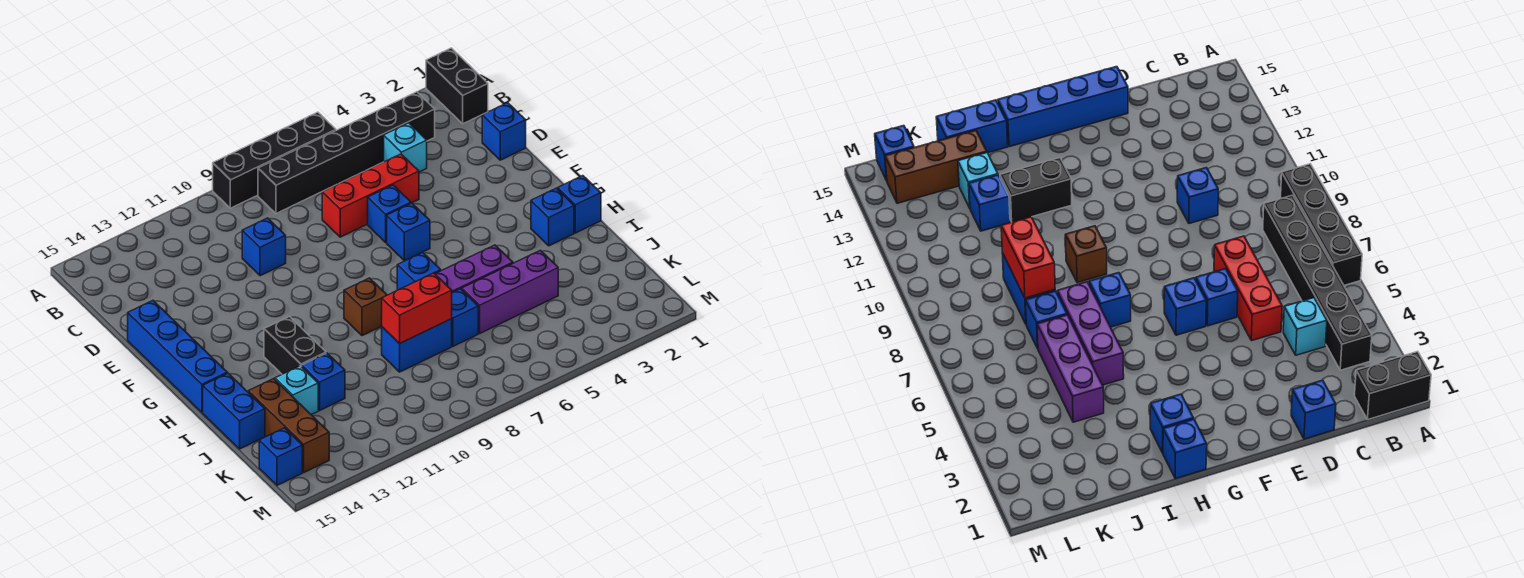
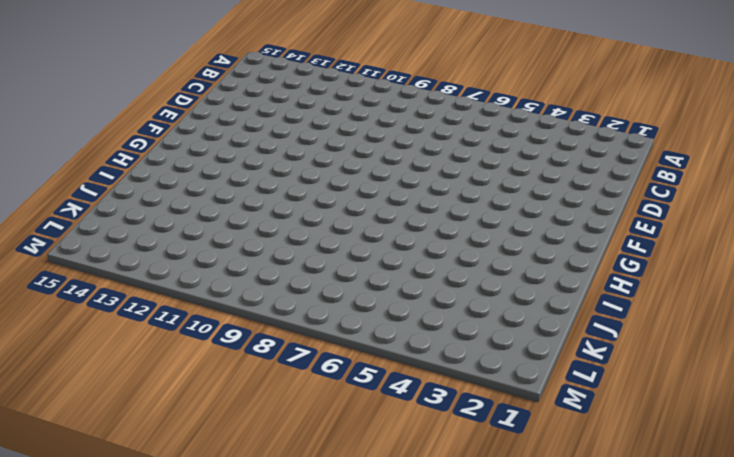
none -> black brick A1:B1 level 1
none -> black brick A6:A9 level 1
none -> black brick B3:B8 level 1

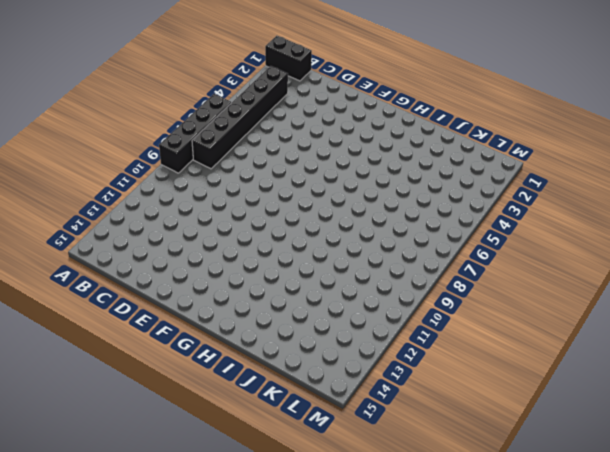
none -> cyan brick C4 level 1
none -> blue brick D1 level 1
none -> red brick D5:D7 level 1

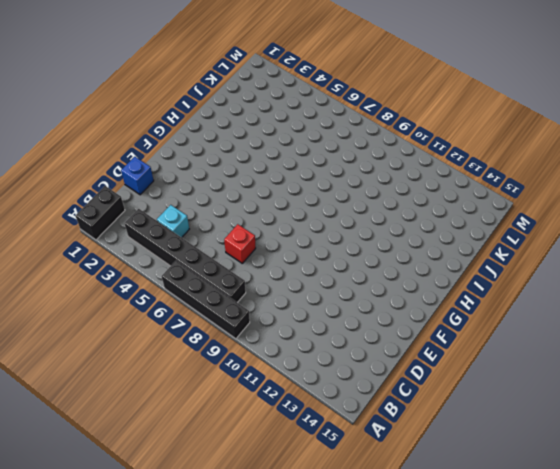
red brick D7 level 1 -> red brick D5:D7 level 1
none -> blue brick D10 level 1
none -> blue brick E6 level 1
none -> blue brick E15:H15 level 1

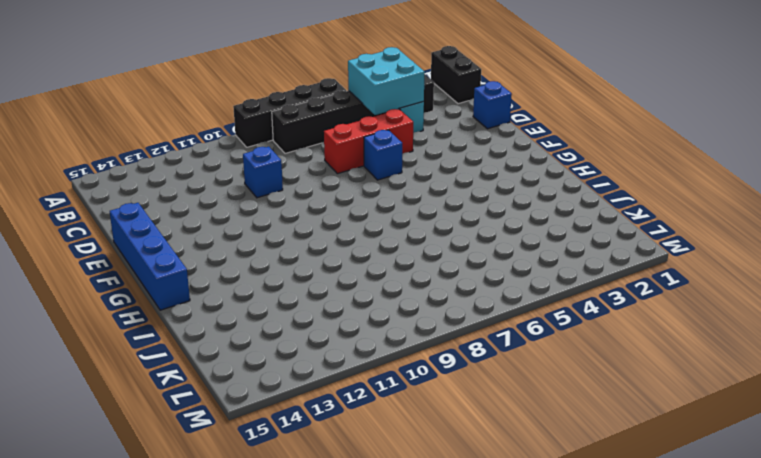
cyan brick B4:C5 level 2 -> none
none -> blue brick F6 level 1
none -> blue brick H1 level 1
none -> blue brick H2 level 1

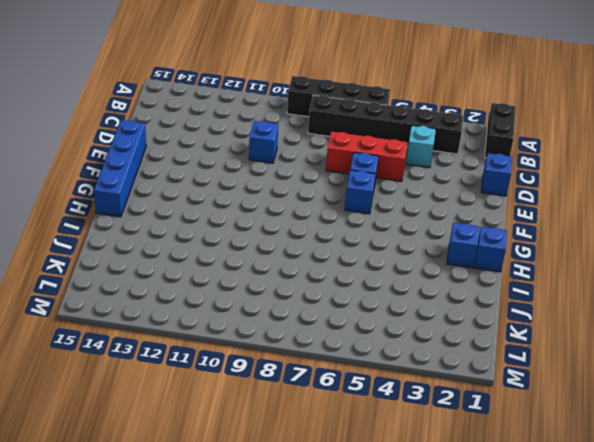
none -> blue brick H7 level 1
none -> brown brick H9 level 1
none -> black brick H12:I12 level 1

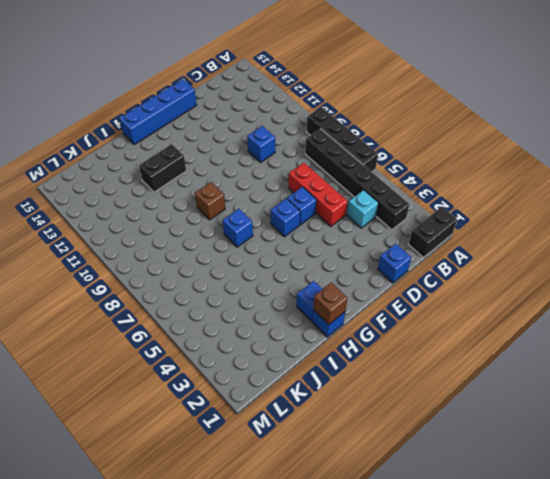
brown brick H1 level 2 -> none
none -> purple brick I5:I7 level 1
none -> blue brick I15:J15 level 1
none -> purple brick J4:J6 level 1

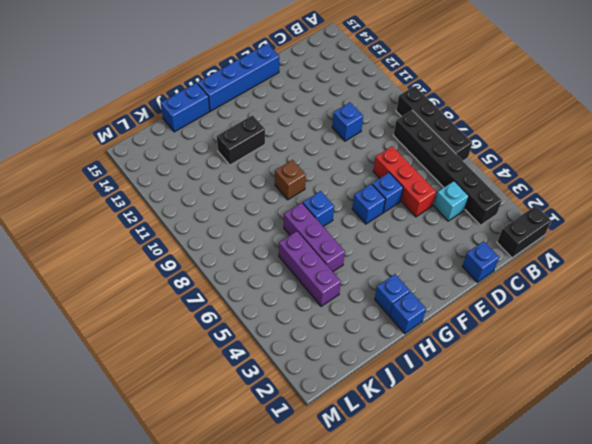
none -> blue brick J7 level 1
none -> blue brick J8:J9 level 1
none -> blue brick J12 level 1

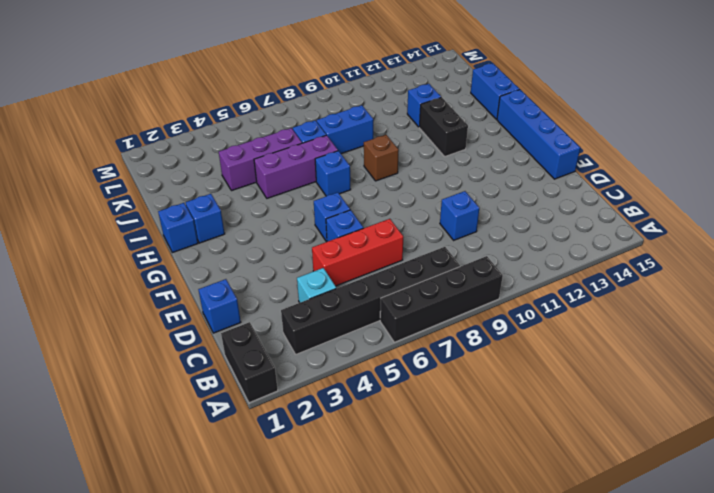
none -> cyan brick J13 level 1
none -> brown brick J14:L14 level 1
none -> blue brick L15 level 1

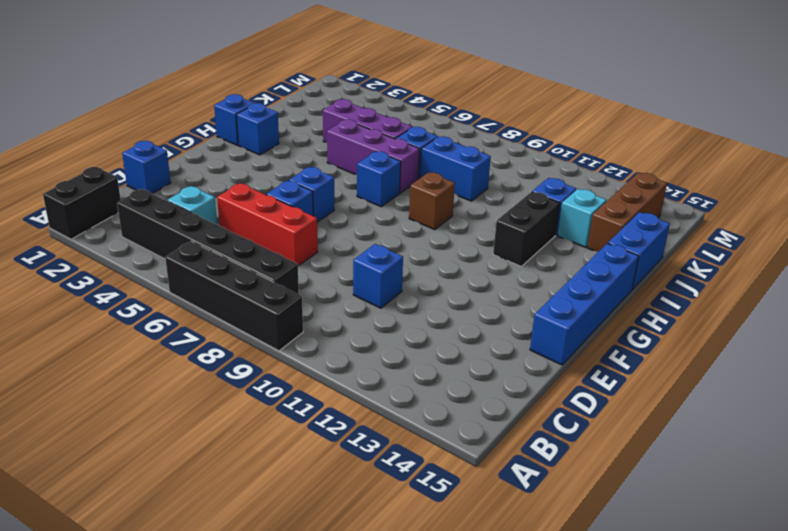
none -> blue brick L15 level 1
none -> red brick J8:J9 level 2

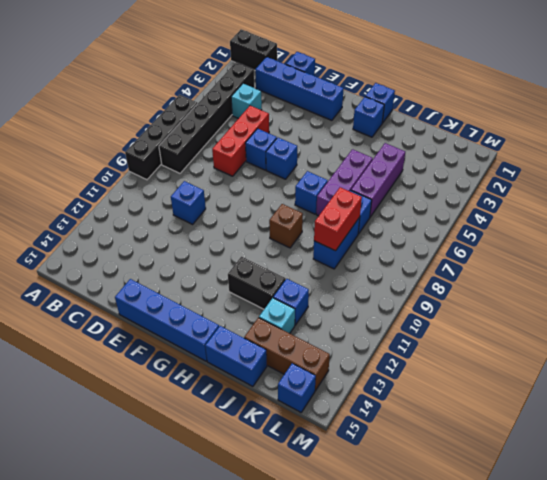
blue brick C2:F2 level 1 -> none

